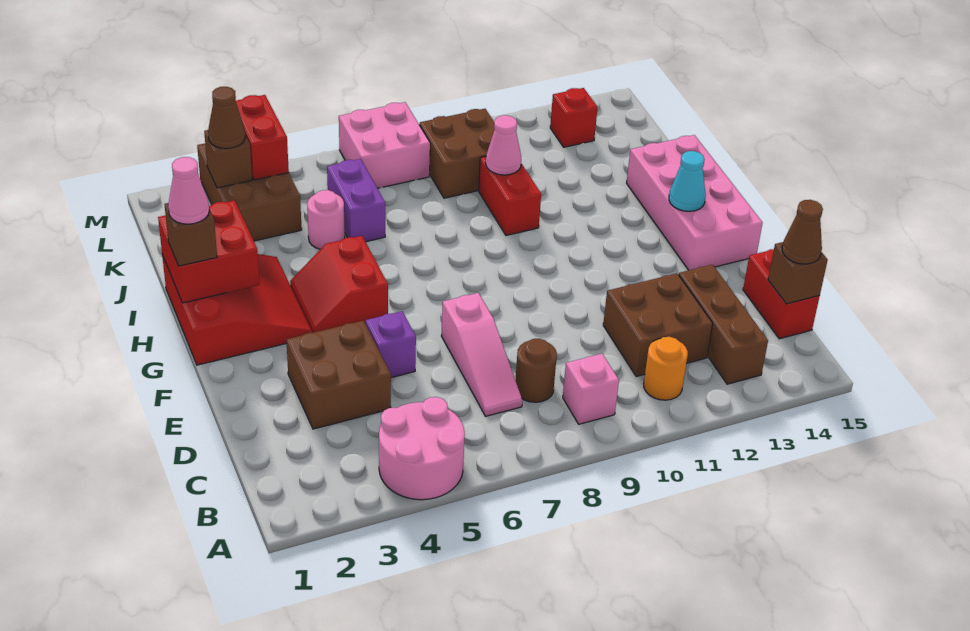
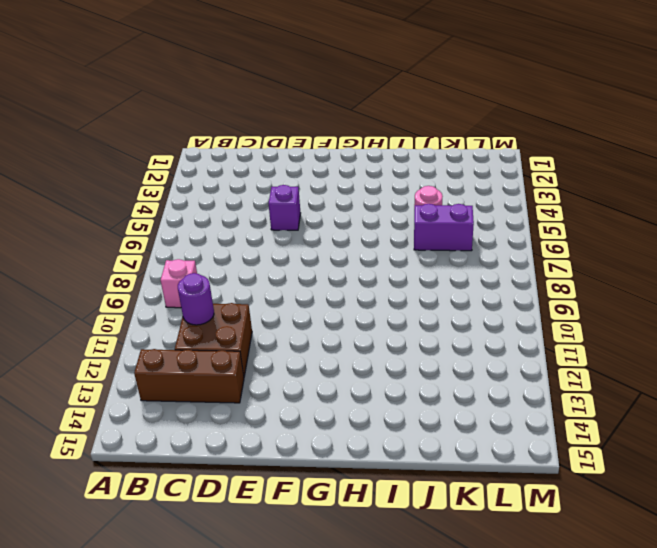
purple round brick C11 level 2 -> none
none -> pink round brick A4:B5 level 1
none -> orange round brick B11 level 1
none -> pink slope C7:E7 level 1 top E
none -> brown round brick C8 level 1

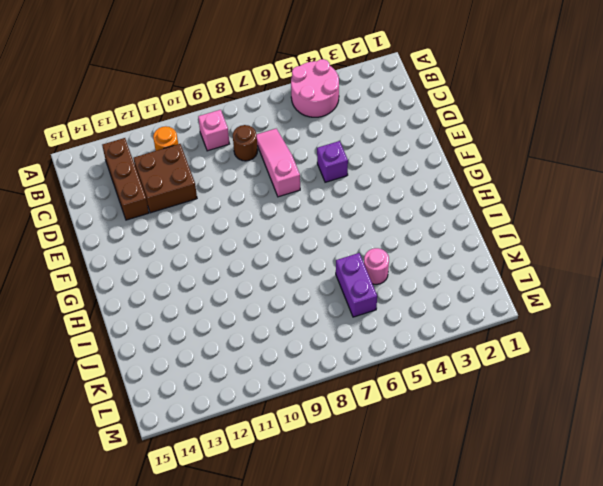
none -> red brick C15:D15 level 1
none -> brown brick D3:E4 level 1
none -> pink brick F14:I15 level 1
none -> red slope G1:I3 level 1 top 1

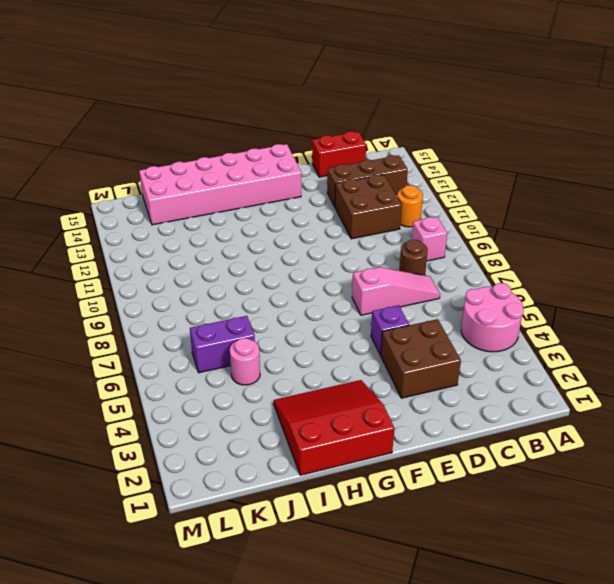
pink brick F14:K15 level 1 -> pink brick F14:I15 level 1
none -> red slope G4:H5 level 1 top 5
none -> red brick I10:J10 level 1
none -> brown brick K3:M4 level 1
none -> brown brick K9:L10 level 1

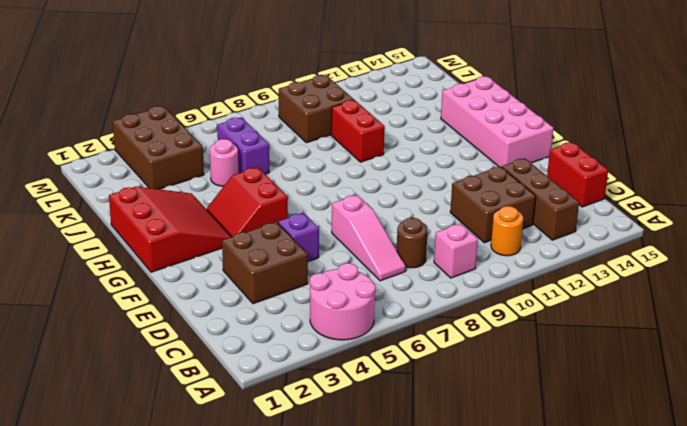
none -> pink brick L7:M8 level 1
none -> red brick L13 level 1
none -> brown brick C15 level 2
none -> cyan cone G14 level 2

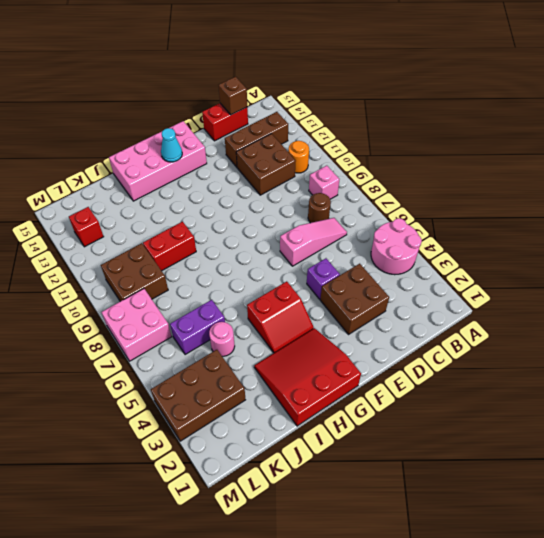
none -> red brick H1:I2 level 2
none -> pink cone J10 level 2
none -> brown brick L3 level 2
none -> red brick L4:M4 level 2

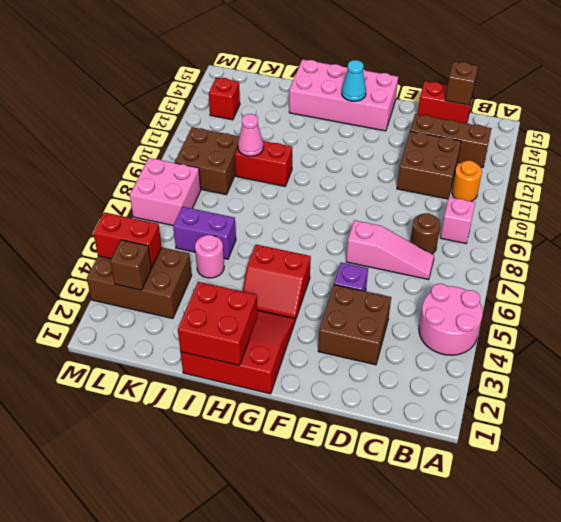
none -> brown cone C15 level 3
none -> brown brick H1 level 3
none -> brown cone L3 level 3
none -> pink cone H1 level 4

